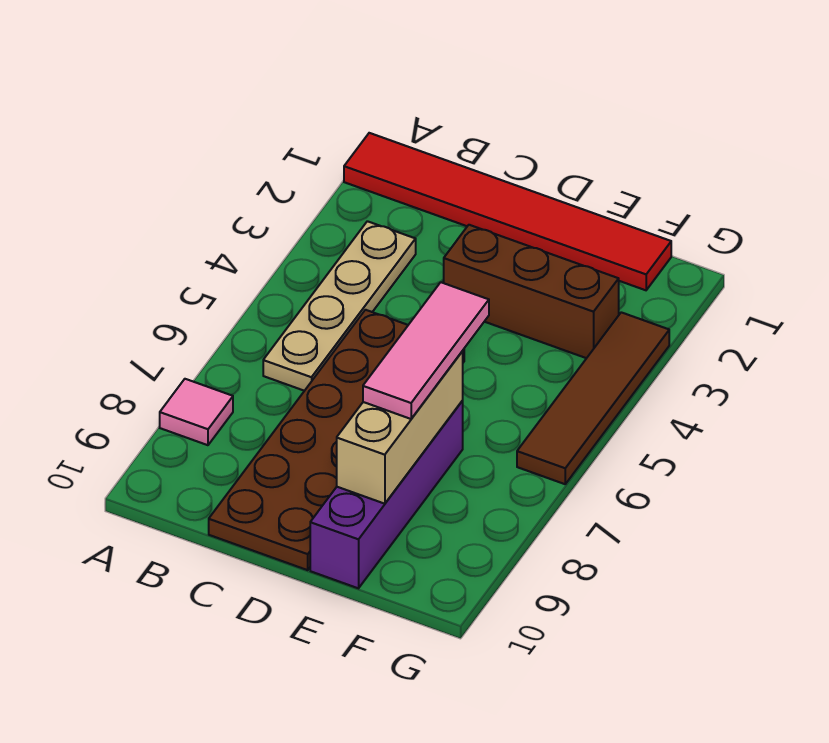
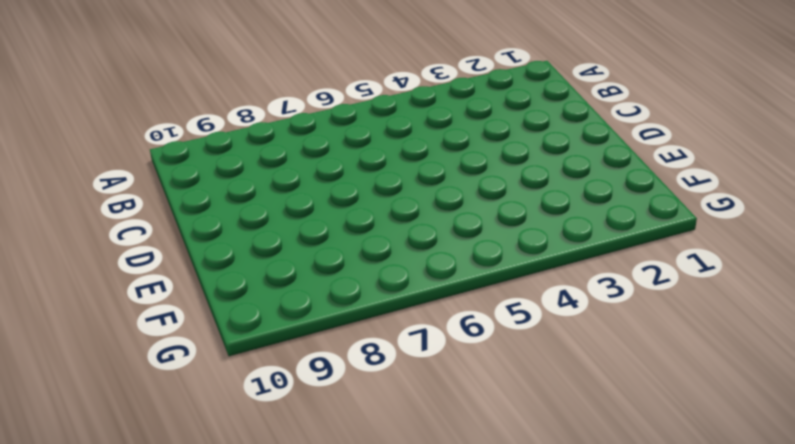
none -> red tile A1:F1 level 1
none -> pink tile A8 level 1

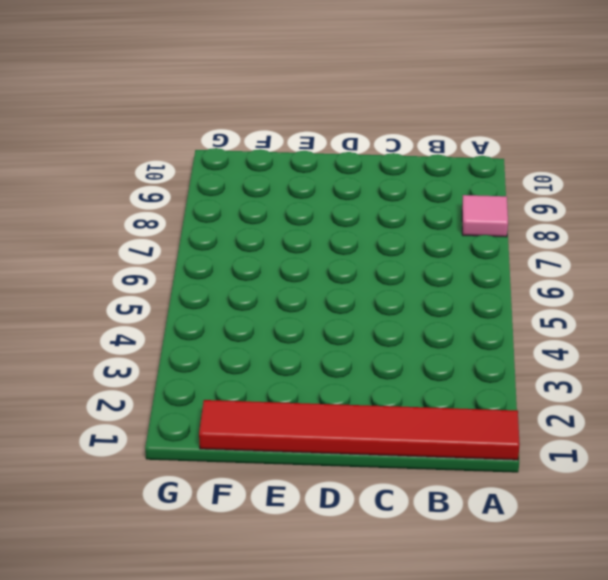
none -> tan plate B3:B6 level 1
none -> brown plate C5:D10 level 1

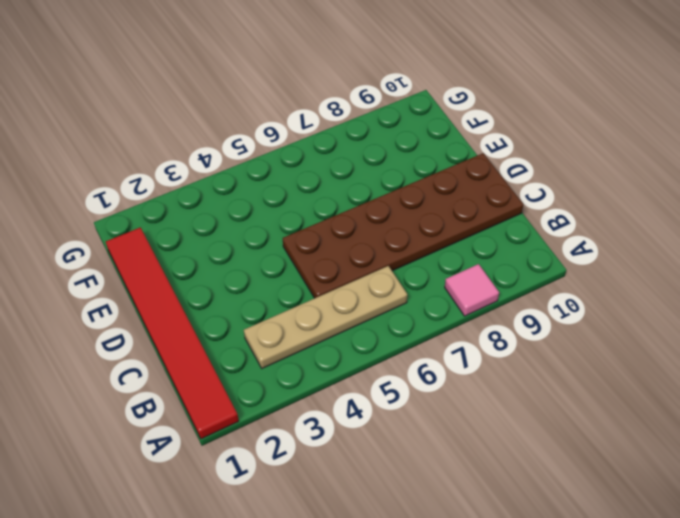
none -> brown brick D3:F3 level 1
none -> purple brick E7:E10 level 1

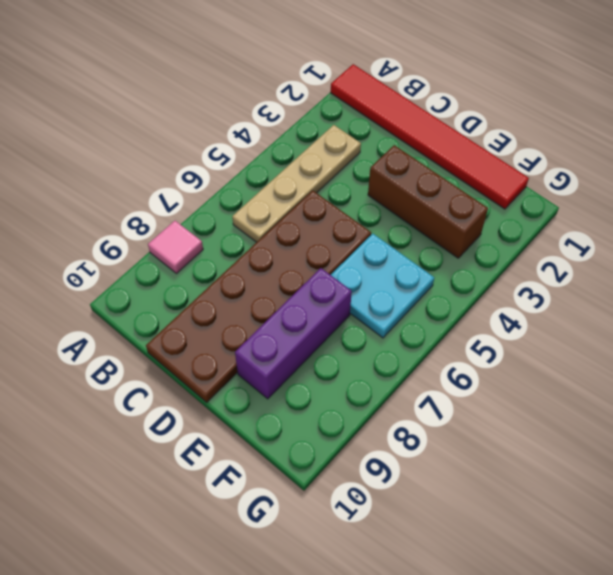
cyan plate E5:F6 level 1 -> none
purple brick E7:E9 level 1 -> purple brick E7:E10 level 1
none -> brown tile G3:G6 level 1
none -> tan brick E7:E9 level 2

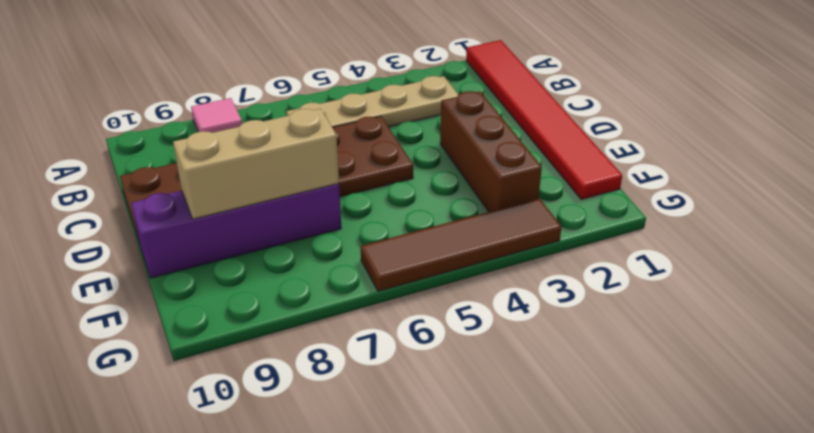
none -> pink tile E6:E8 level 3

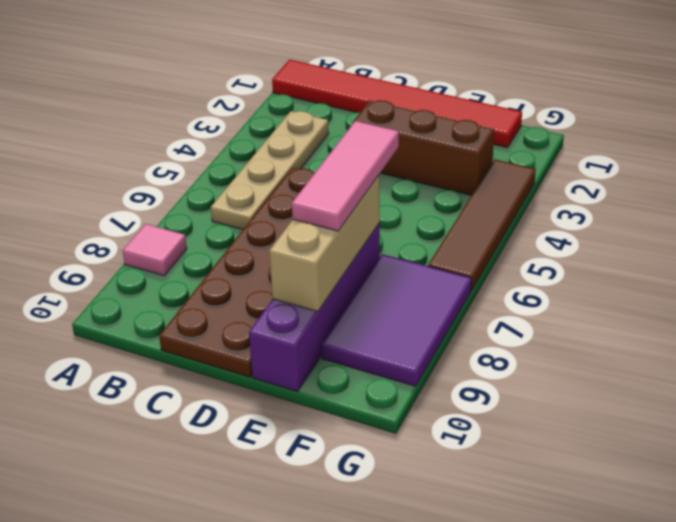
purple tile F7:G9 level 1 -> none

